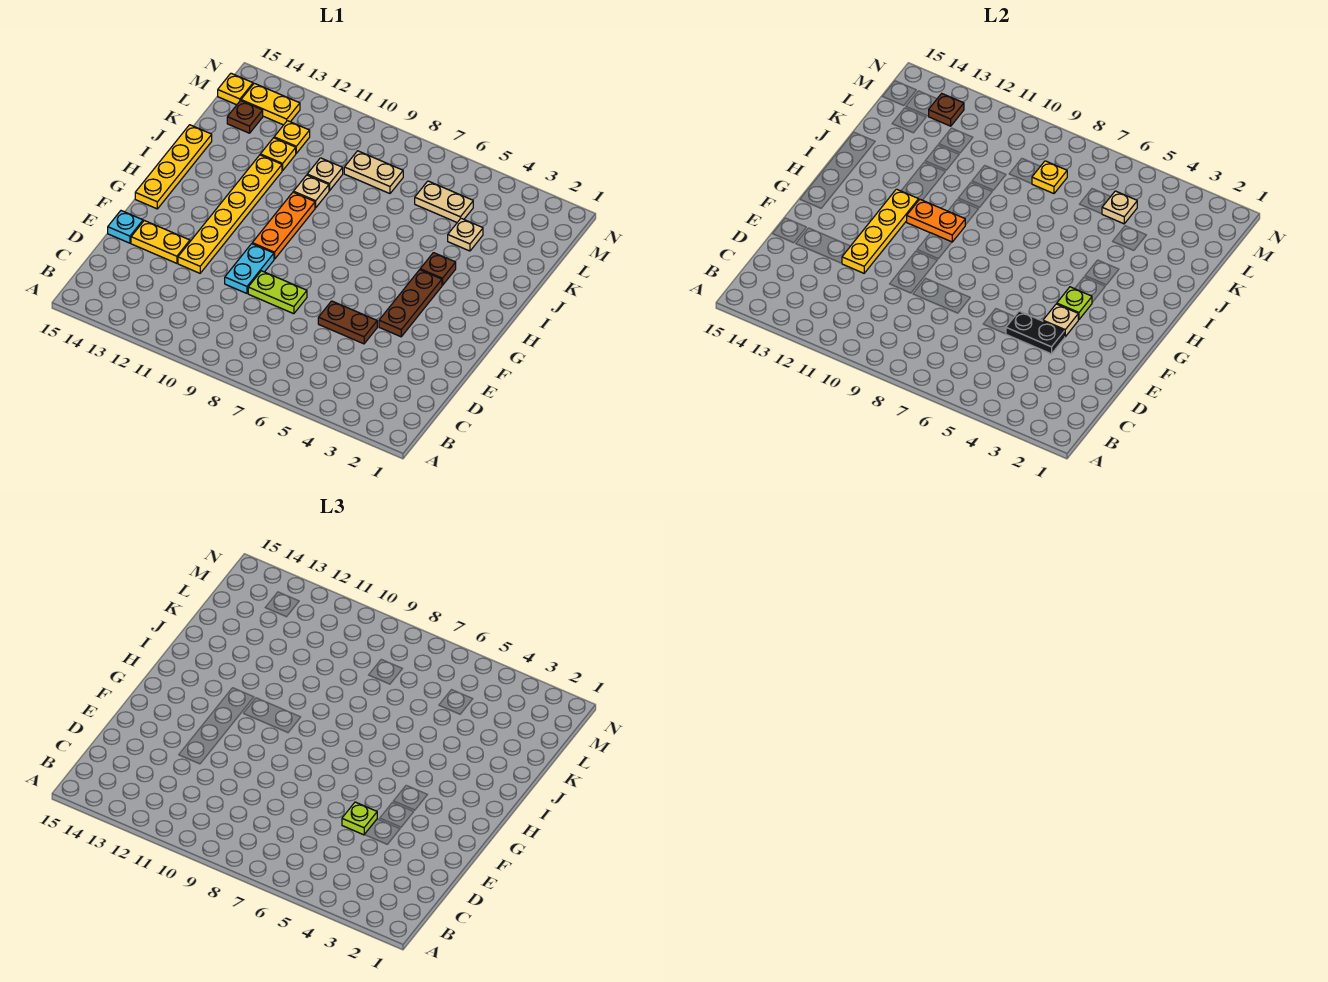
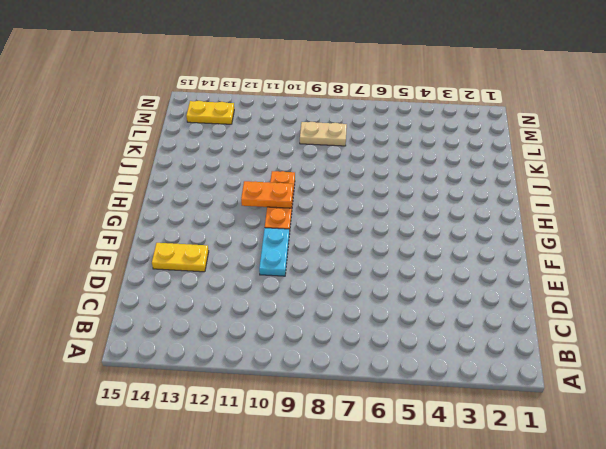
none -> brown plate E5:E6 level 1
none -> lime plate E8:E9 level 1
none -> yellow plate E12:J12 level 1

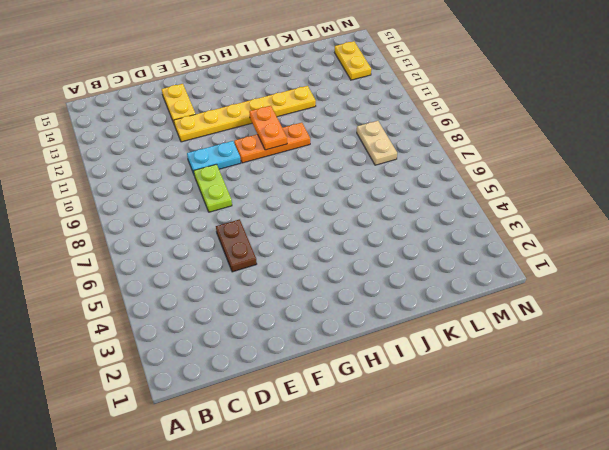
none -> cyan plate E15 level 1
none -> brown plate F4:H4 level 1
none -> yellow plate G15:J15 level 1

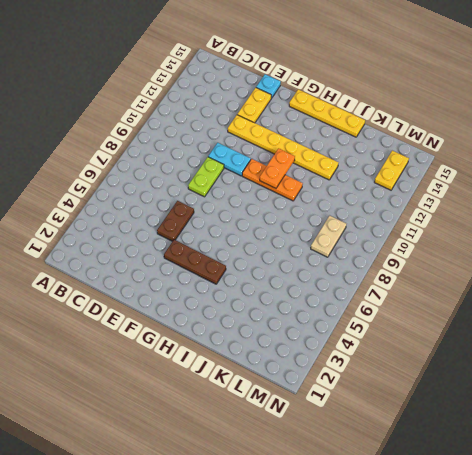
none -> brown plate I4 level 1
none -> tan plate J10 level 1
none -> tan plate K4 level 1

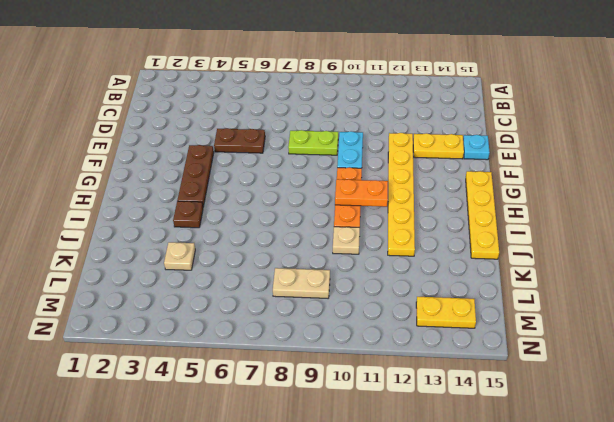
none -> tan plate K10 level 1
none -> yellow plate K12 level 1
none -> tan plate L5:L6 level 1

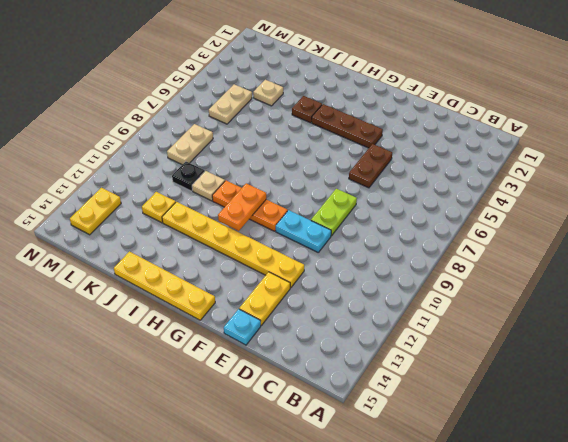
black plate K10 level 1 -> tan plate K10 level 1
none -> yellow plate L12 level 1
none -> brown plate L14 level 1
none -> yellow plate M15 level 1

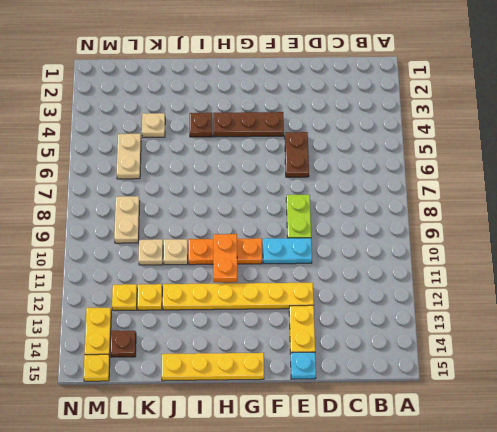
none -> black plate E4:E5 level 2
none -> yellow plate E12:H12 level 2
none -> tan plate F4 level 2

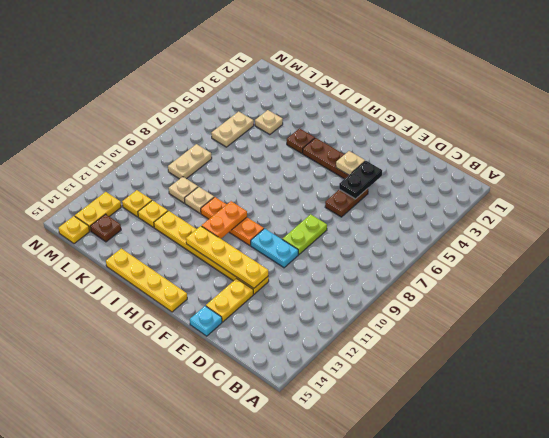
none -> lime plate G4 level 2
none -> tan plate L5 level 2
none -> yellow plate L8 level 2

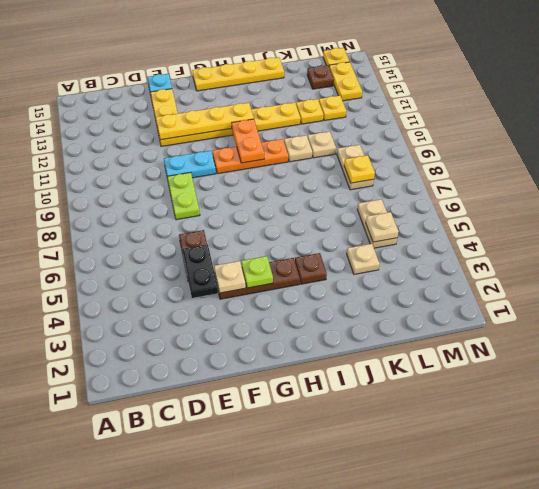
none -> brown plate M13 level 2
none -> lime plate E5 level 3

